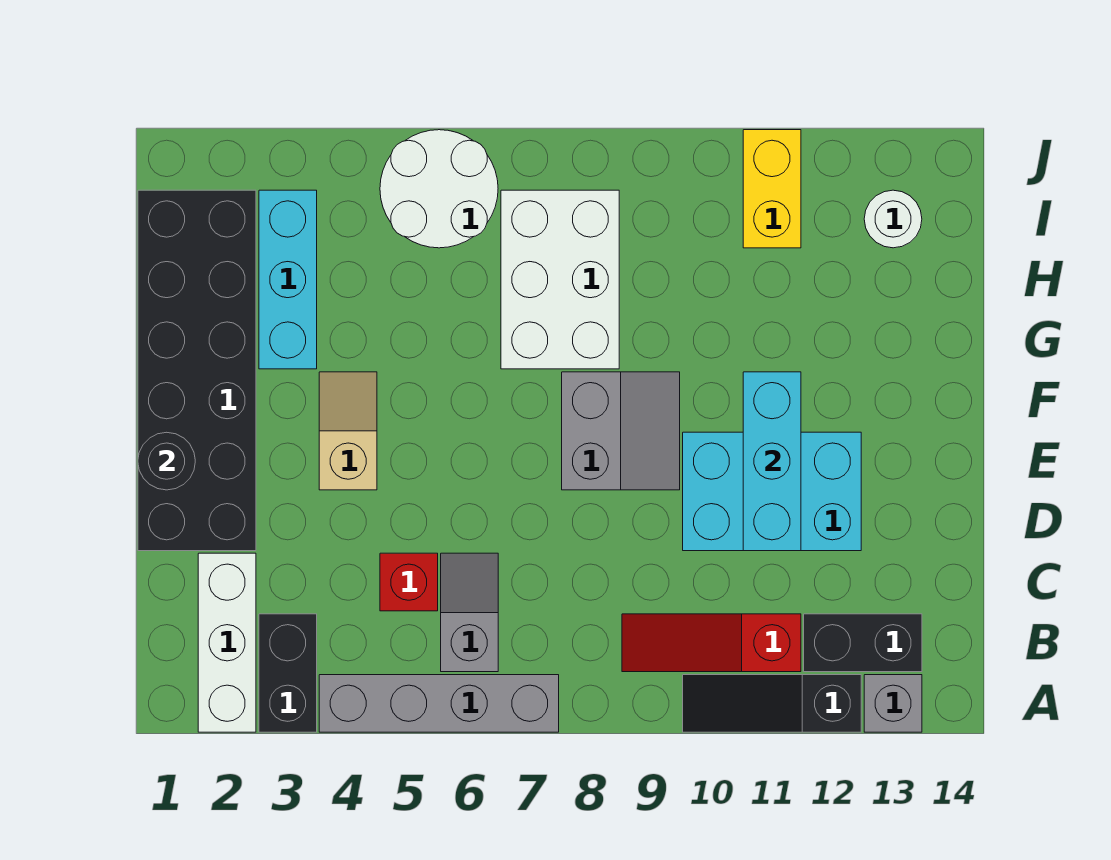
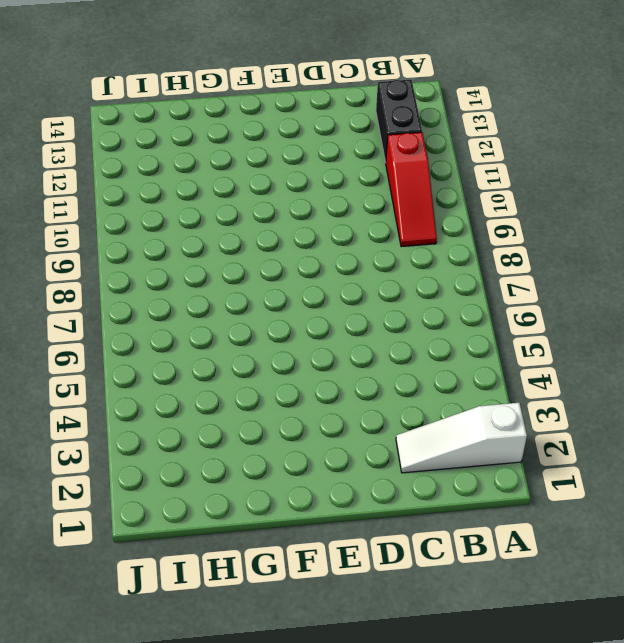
white slope A2:C2 level 1 top A -> white brick A2:C2 level 1
none -> black brick A3:B3 level 1
none -> grey brick A4:A7 level 1
none -> black slope A10:A12 level 1 top 12

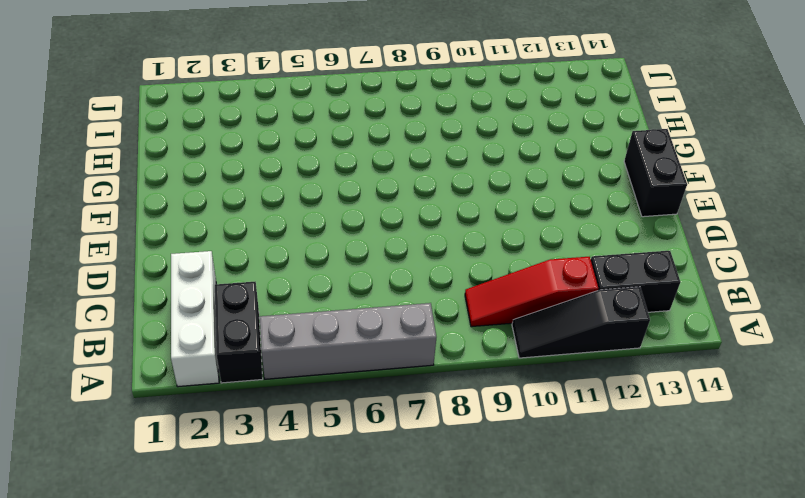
black brick E14:F14 level 1 -> none
none -> grey brick A13 level 1
none -> grey slope B6:C6 level 1 top B
none -> red brick C5 level 1

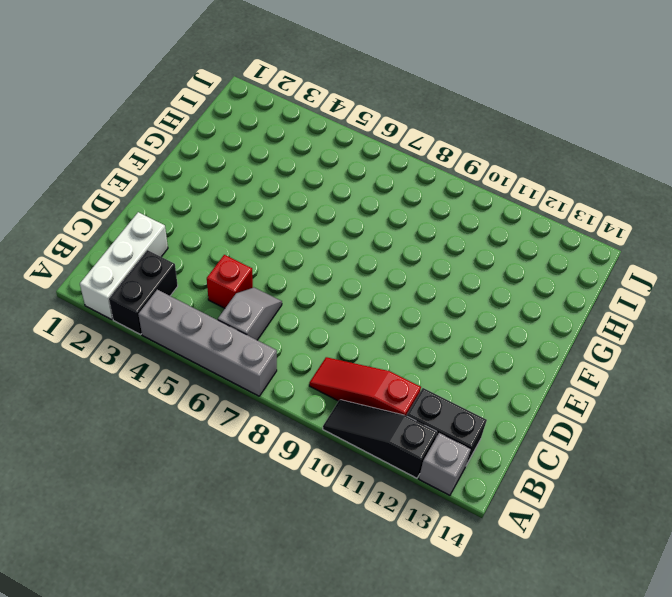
none -> black brick D1:I2 level 1
none -> cyan brick D10:E12 level 1
none -> tan slope E4:F4 level 1 top E

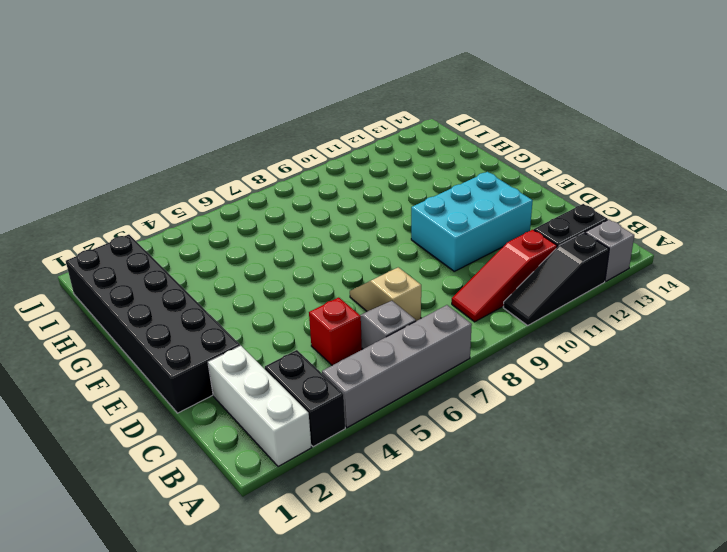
tan slope C7:D7 level 1 top C -> tan slope E4:F4 level 1 top E
none -> grey slope E8:F9 level 1 top 8
none -> cyan brick G3:I3 level 1
none -> white brick G7:I8 level 1

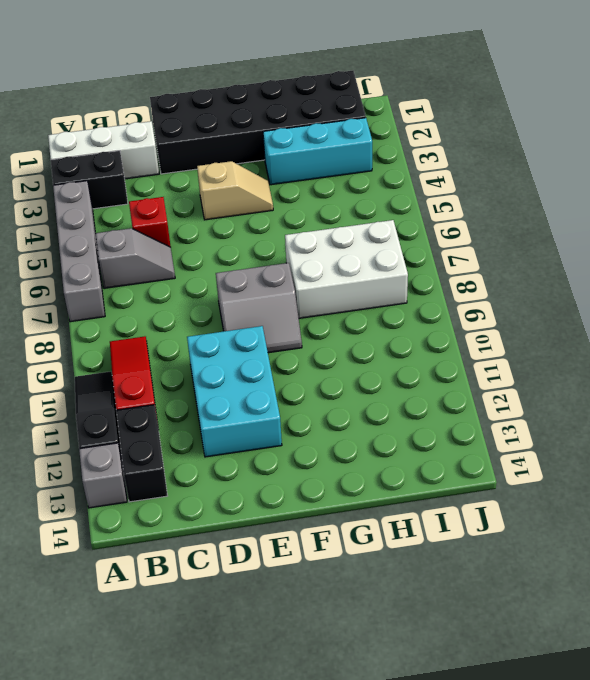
none -> white round brick I5:J6 level 1
none -> yellow brick I11:J11 level 1
none -> white round brick I13 level 1

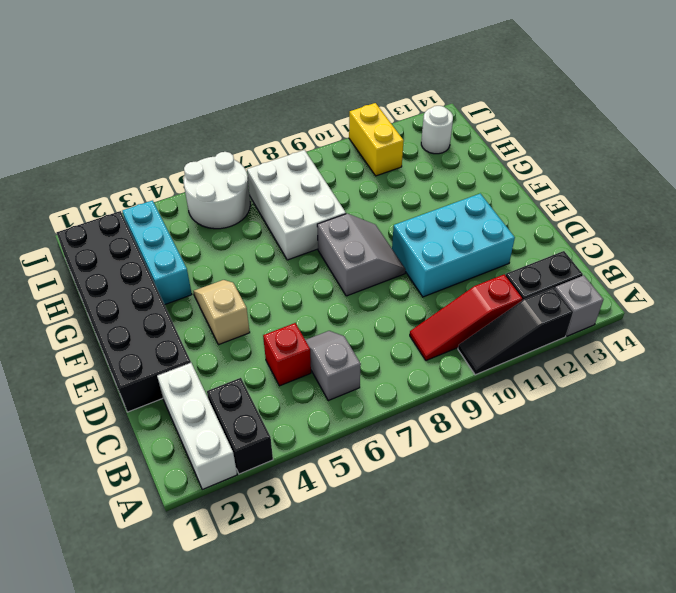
none -> grey brick A4:A7 level 1
none -> cyan brick D11:F11 level 2
none -> black round brick E1 level 2

